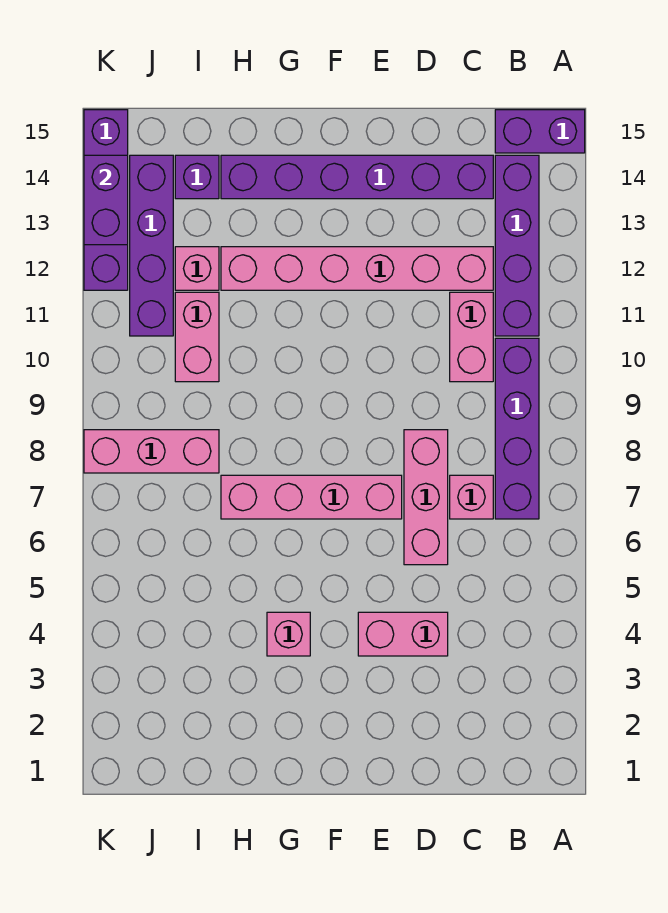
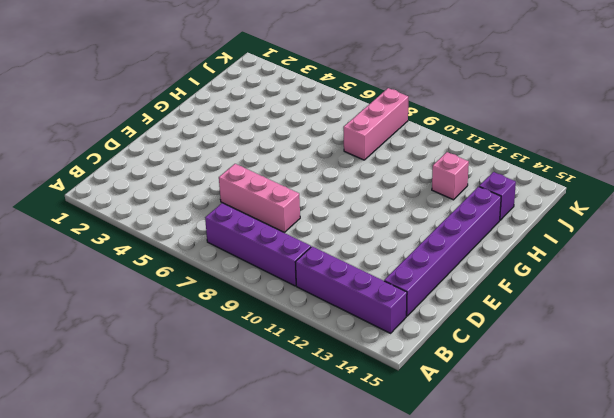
none -> purple brick A15:B15 level 1
none -> pink brick C7 level 1
none -> pink brick C10:C11 level 1

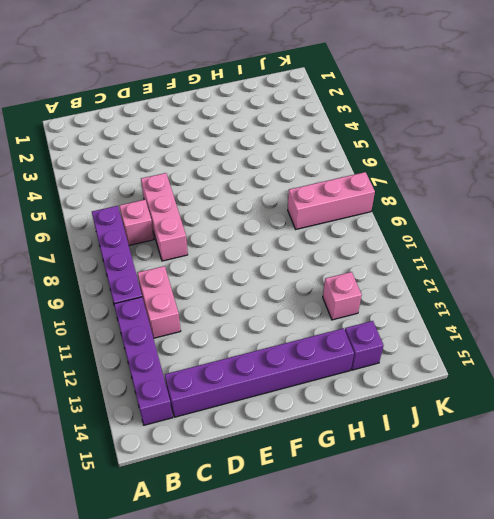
none -> purple brick A15:B15 level 1
none -> pink brick C12:H12 level 1
none -> pink brick D4:E4 level 1

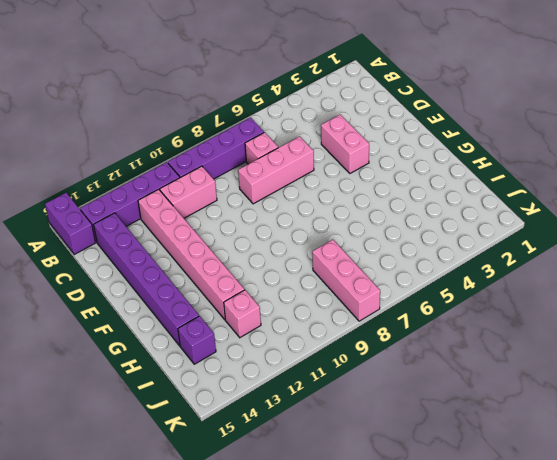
none -> pink brick E7:H7 level 1
none -> pink brick G4 level 1
none -> pink brick I10:I11 level 1

